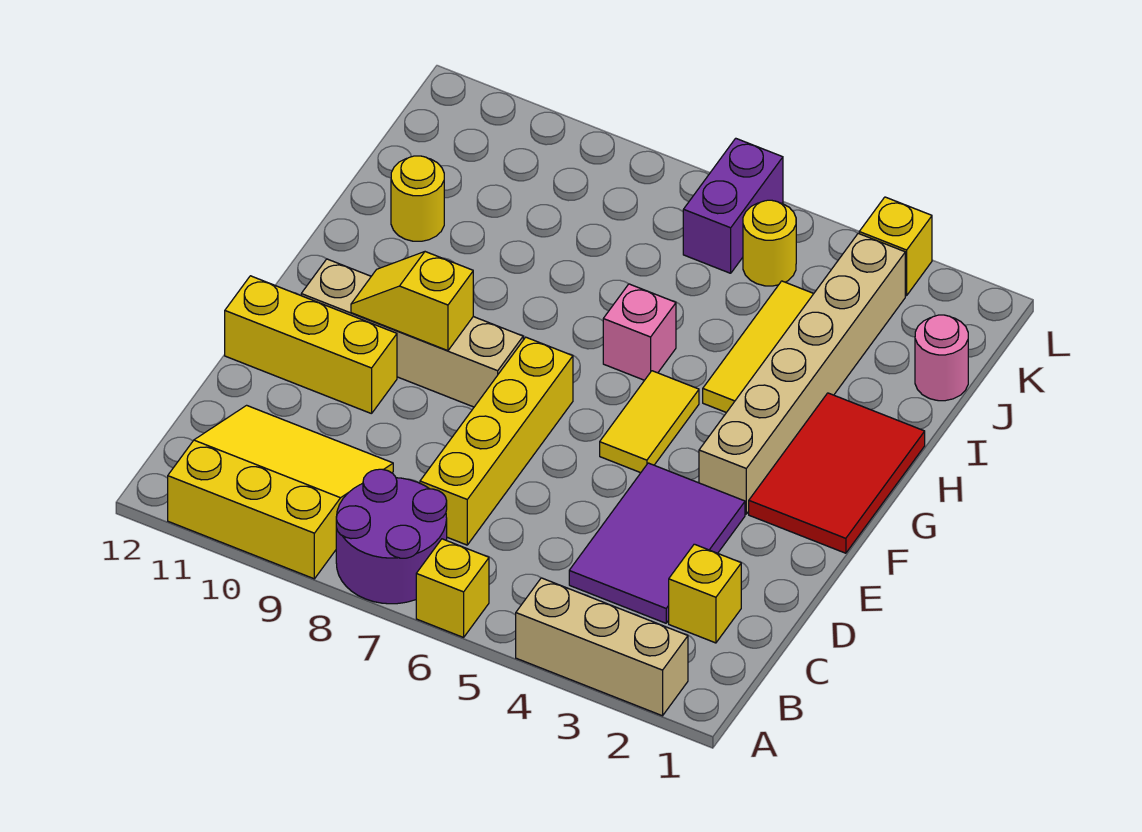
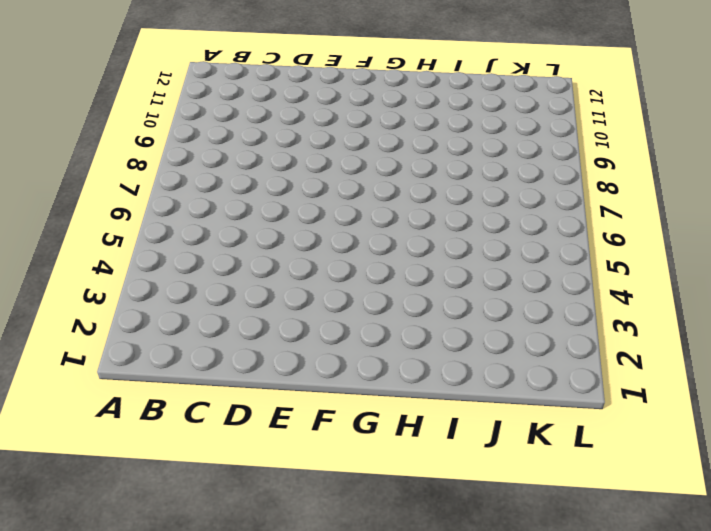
none -> tan brick A2:A4 level 1
none -> yellow brick A6 level 1
none -> purple round brick A7:B8 level 1

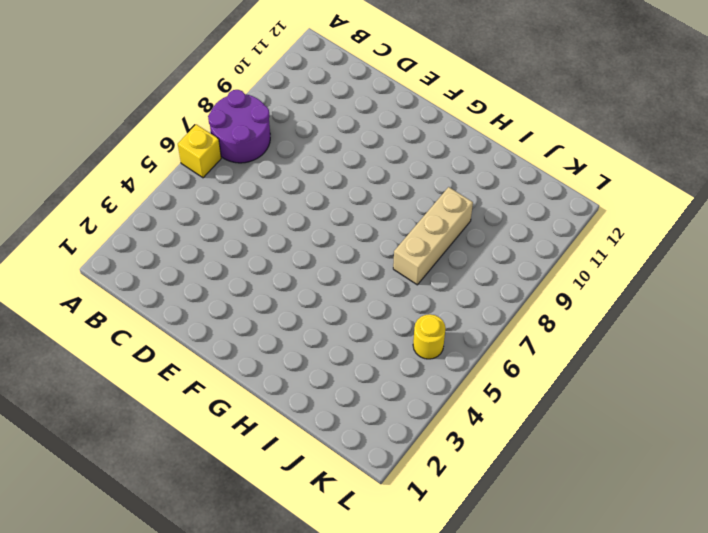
tan brick I7:I9 level 1 -> tan brick A2:A4 level 1
none -> yellow slope A9:C11 level 1 top A
none -> yellow brick C2 level 1
none -> purple tile C3:E4 level 1

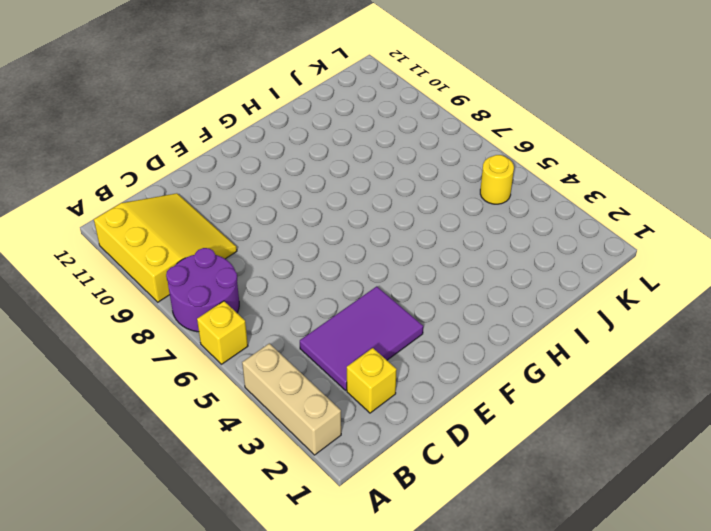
none -> yellow brick C7:F7 level 1
none -> yellow brick E10:E12 level 1
none -> red tile F1:H2 level 1

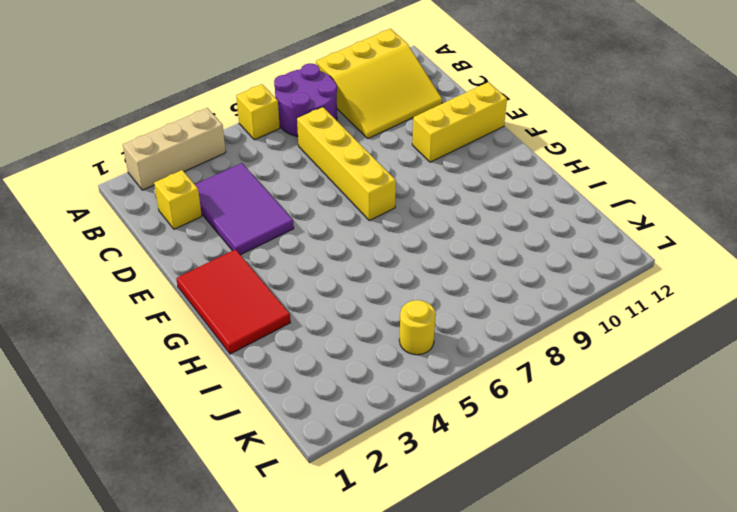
none -> tan brick F3:K3 level 1
none -> yellow tile F5:G5 level 1
none -> tan brick F8:F11 level 1

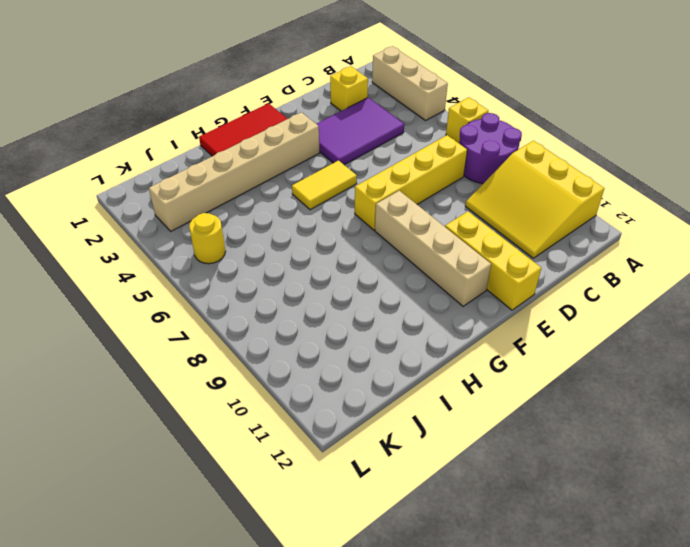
none -> yellow tile H4:J4 level 1
none -> pink brick H6 level 1
none -> yellow round brick I11 level 1

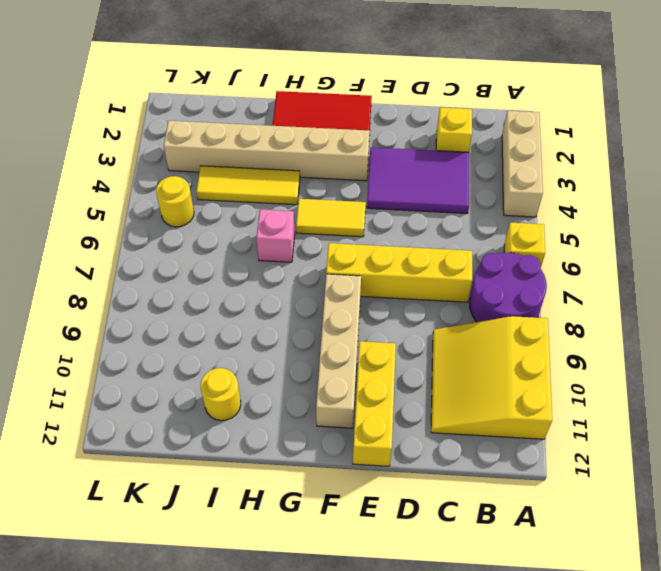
none -> pink round brick J1 level 1
none -> purple brick K6:L6 level 1
none -> yellow brick L3 level 1

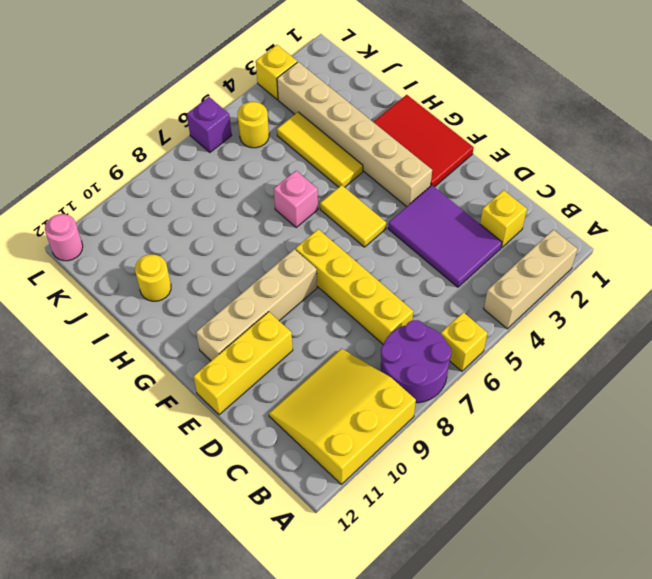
purple brick L6 level 1 -> purple brick K6:L6 level 1
pink round brick L12 level 1 -> pink round brick J1 level 1
none -> yellow slope F9:F10 level 2 top 9

